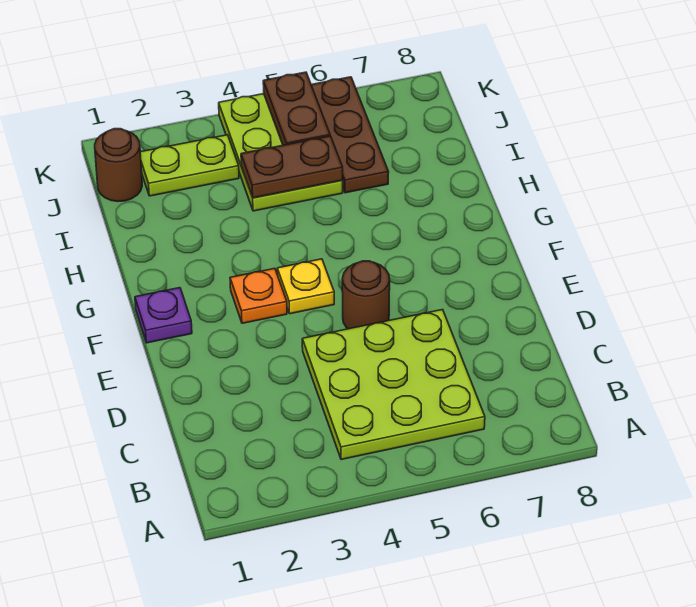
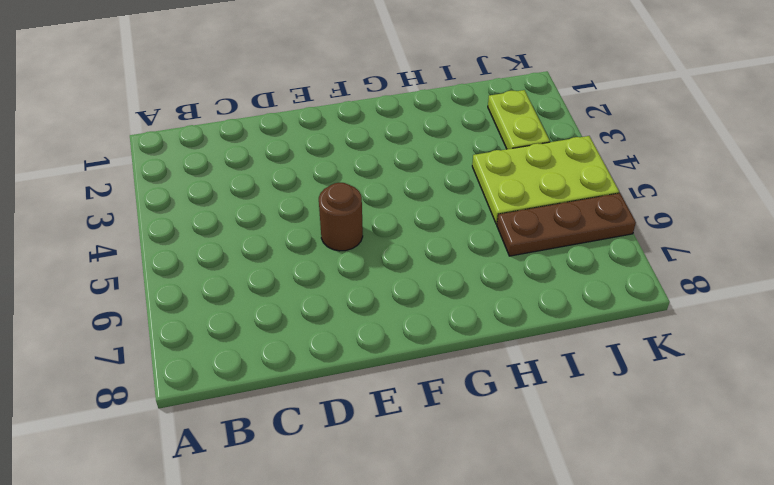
none -> lime plate B4:D6 level 1
none -> purple plate F1 level 1

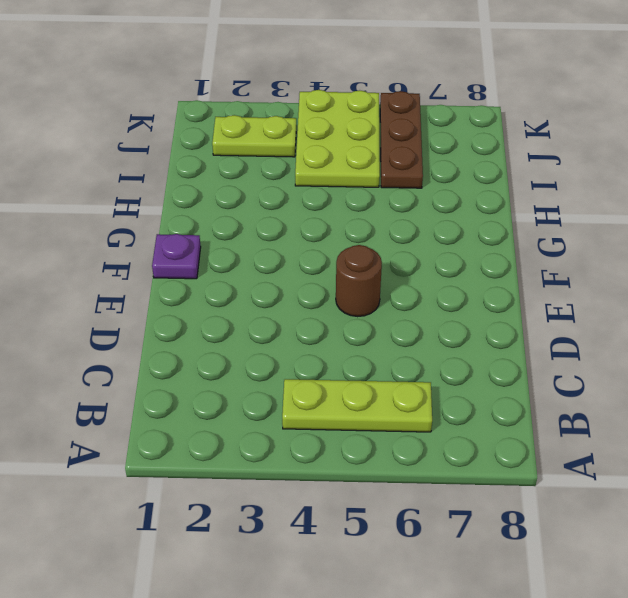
lime plate B4:B6 level 1 -> lime plate B4:D6 level 1
none -> orange plate F3 level 1
none -> yellow plate F4 level 1

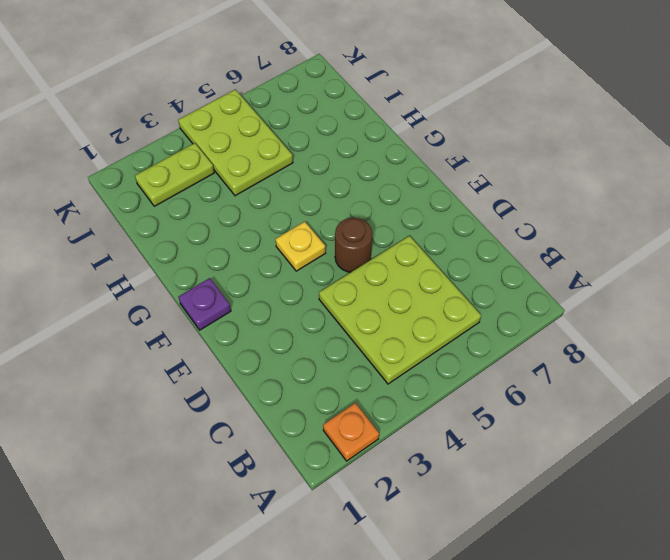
orange plate A2 level 1 -> orange plate F3 level 1
none -> brown plate I6:K6 level 1
none -> brown round brick J1 level 1

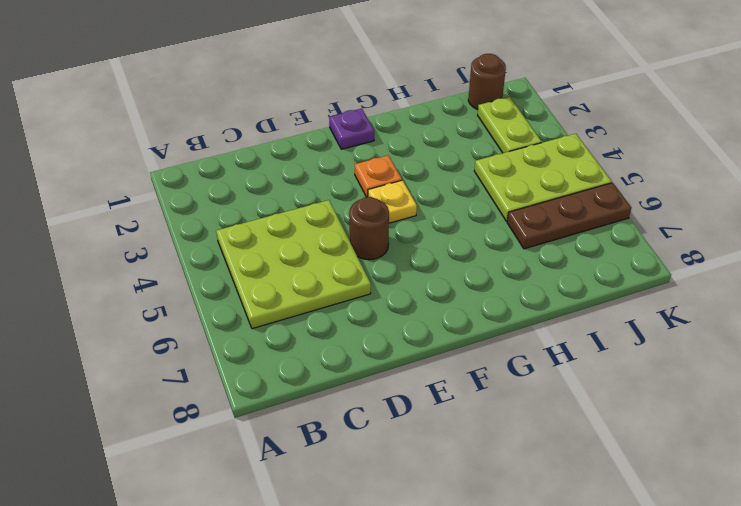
none -> brown plate I4:I5 level 2
none -> brown plate J5:K5 level 2

